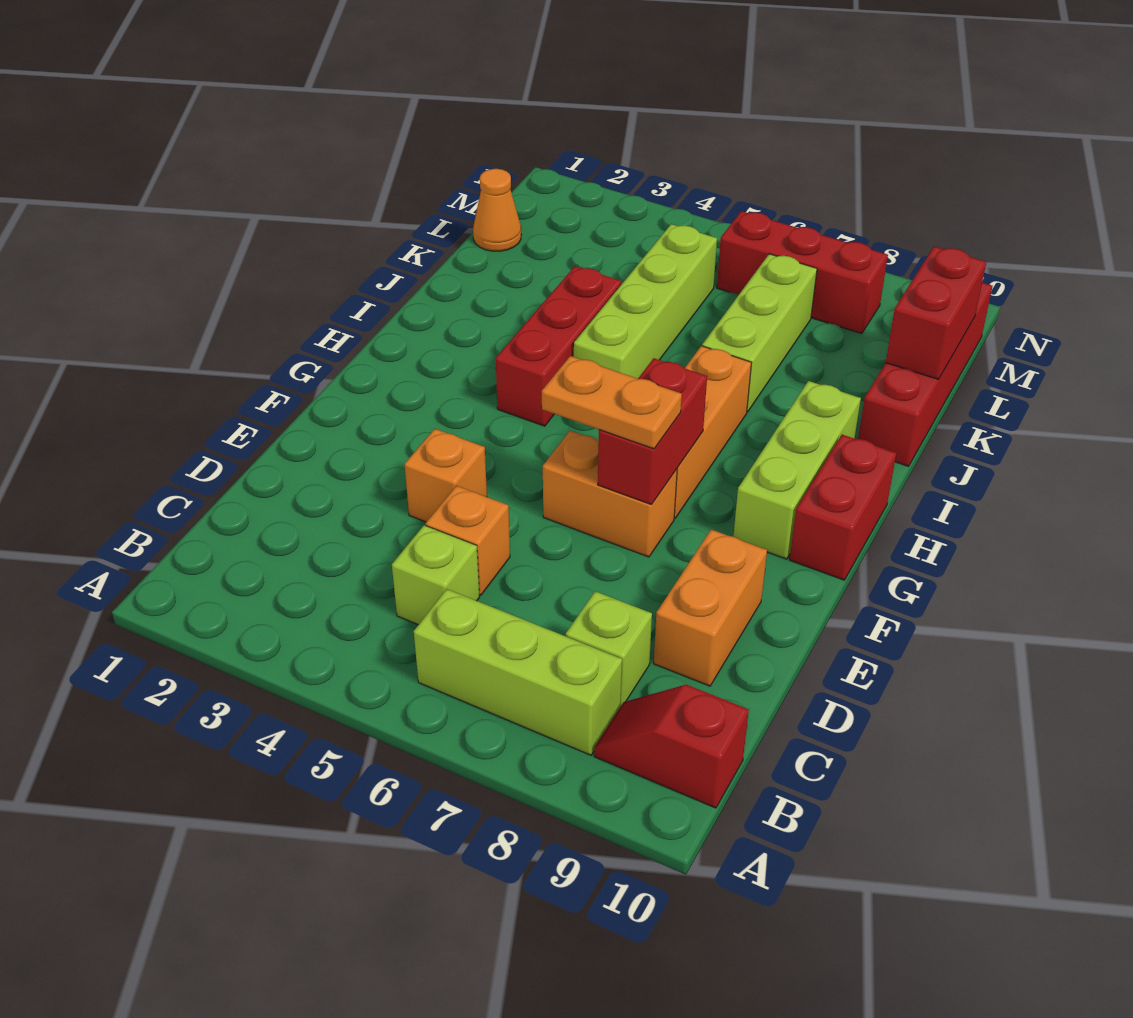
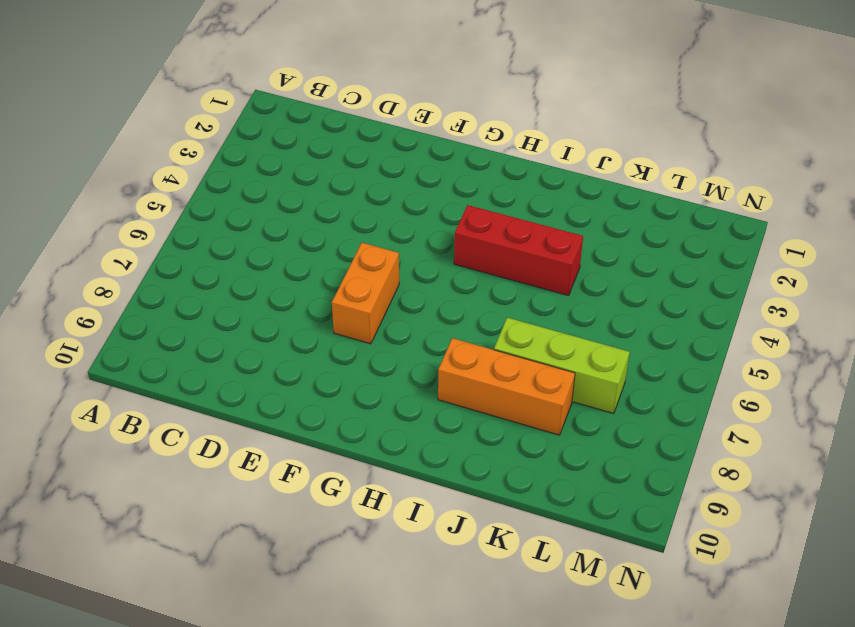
orange brick I8:K8 level 1 -> orange brick G7:I7 level 1
none -> lime brick B6:B8 level 1
none -> red slope B9:B10 level 1 top 10
none -> lime brick C5 level 1

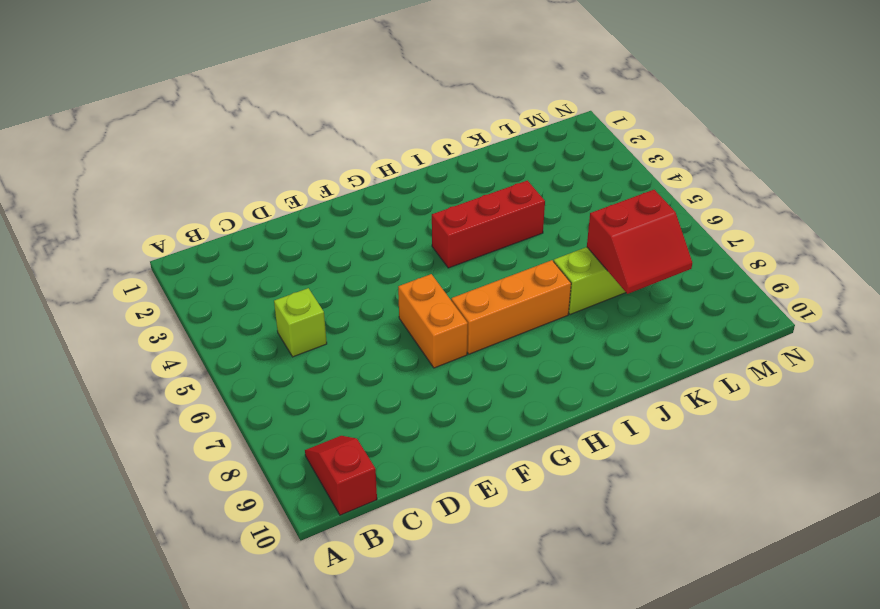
red slope K7:L8 level 2 top 7 -> none
none -> lime brick B6:B8 level 1
none -> lime brick C8 level 1
none -> orange brick D5 level 1

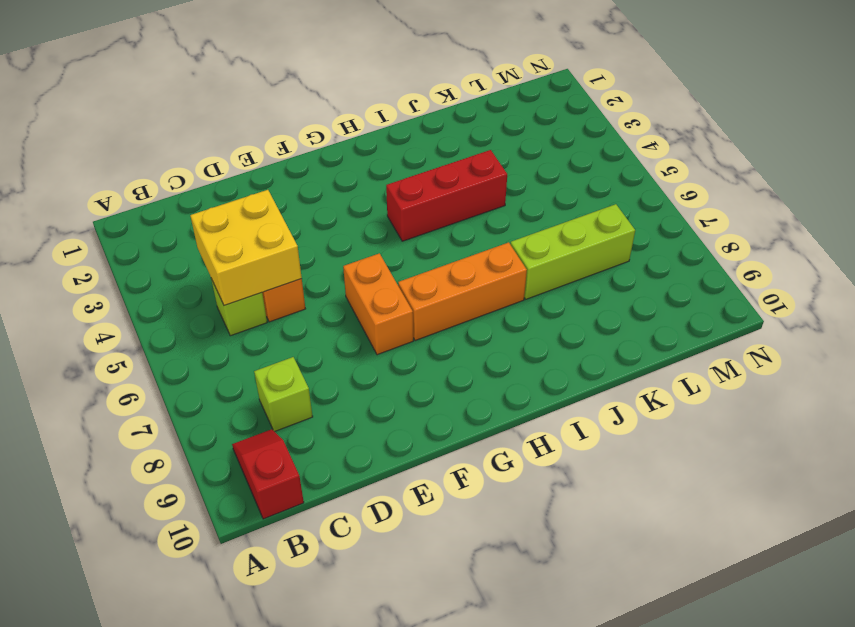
yellow brick C4:D5 level 2 -> none
none -> lime brick B6:B8 level 1
none -> orange brick D9:E9 level 1
none -> orange brick E4 level 1

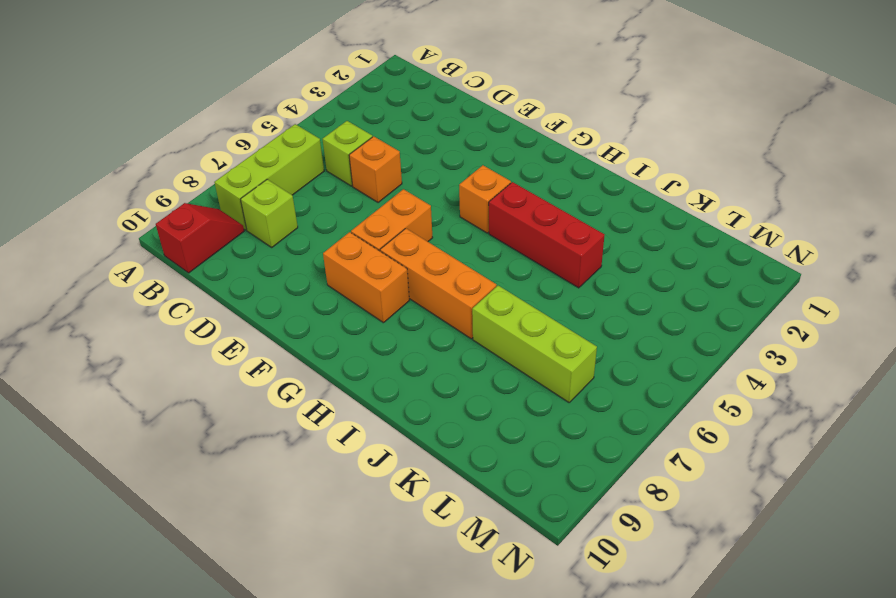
orange brick F8:G8 level 1 -> orange brick D9:E9 level 1
orange brick G4 level 1 -> orange brick E4 level 1
none -> lime brick G9:I9 level 1
none -> red brick G10:H10 level 1
none -> lime brick I5:L5 level 1

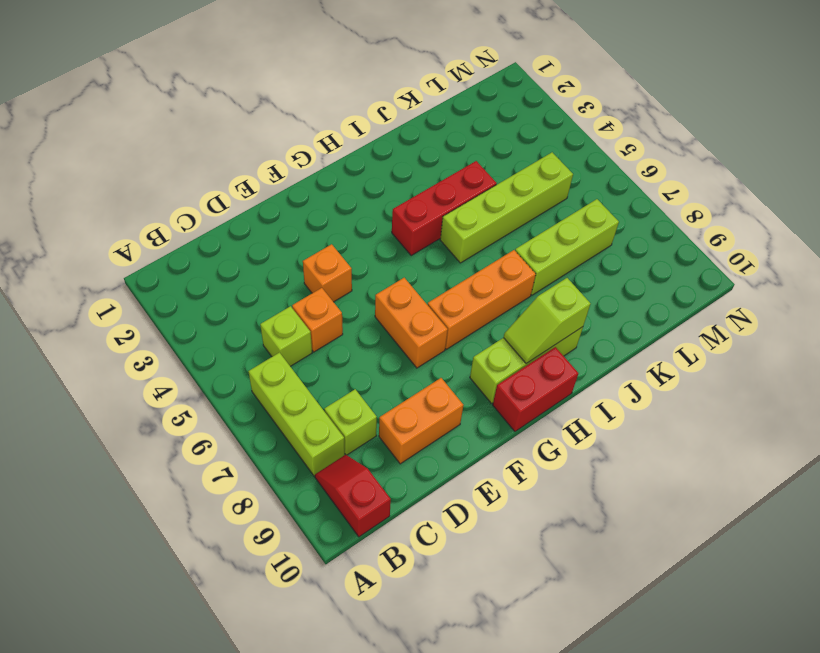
lime slope H9:I9 level 2 top I -> none
none -> red brick J10:M10 level 1
none -> orange cone L1 level 1
none -> red brick M6:M8 level 1

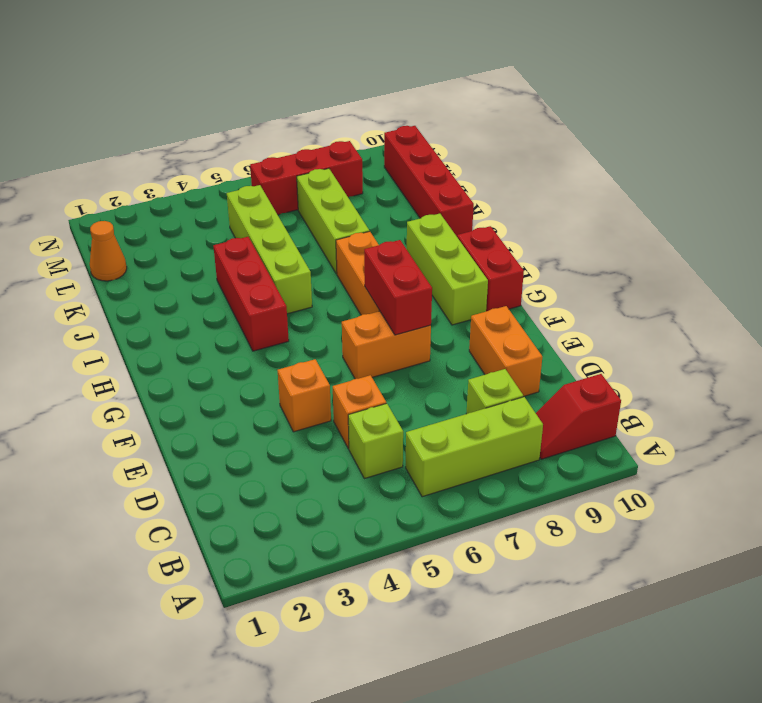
none -> red brick K10:L10 level 2
none -> orange plate F6:F7 level 3

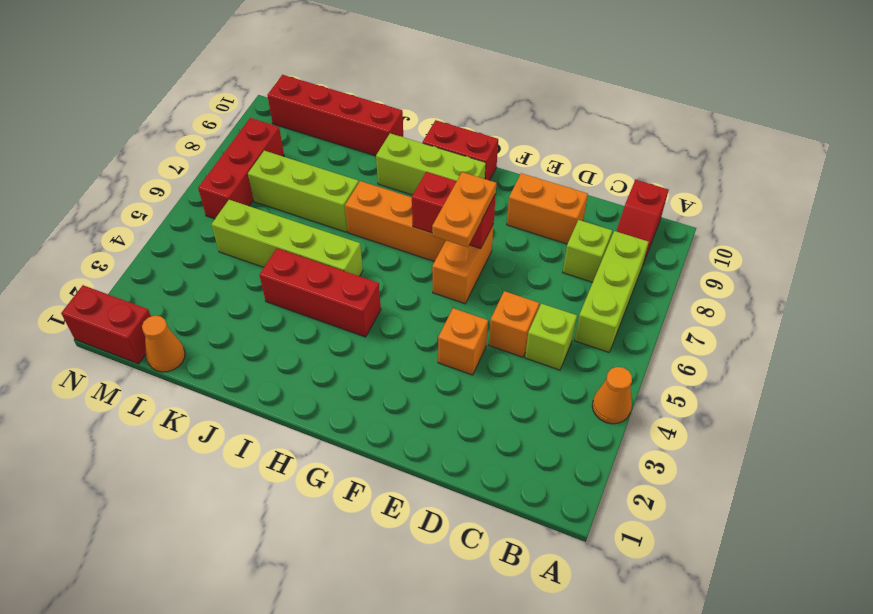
orange cone A4 level 1 -> none
red brick M1:N1 level 1 -> red brick K10:L10 level 2

